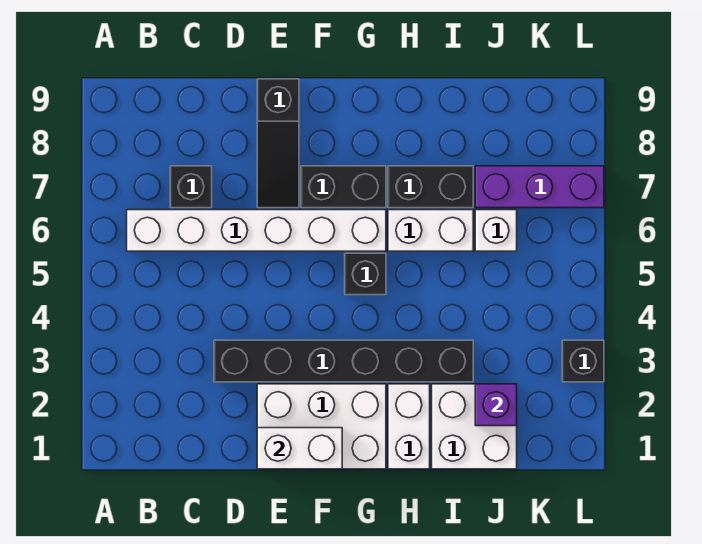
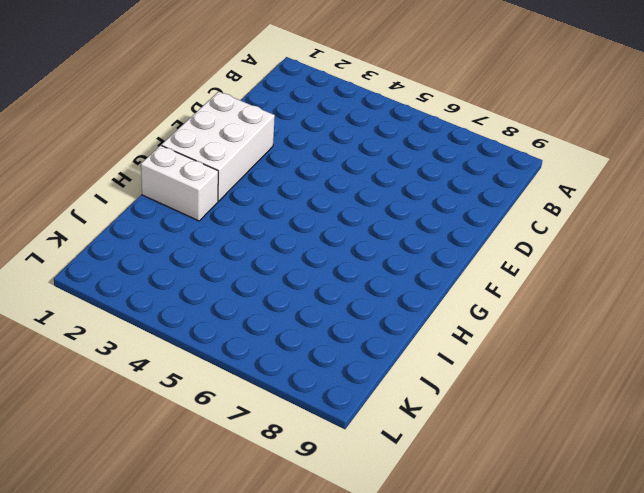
none -> white brick B6:G6 level 1
none -> black brick C7 level 1
none -> black brick D3:I3 level 1

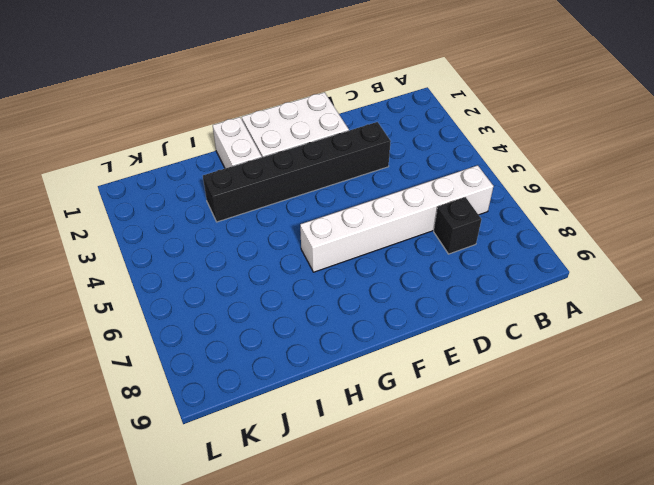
none -> black slope E7:E9 level 1 top 9
none -> black brick F7:G7 level 1
none -> black brick G5 level 1

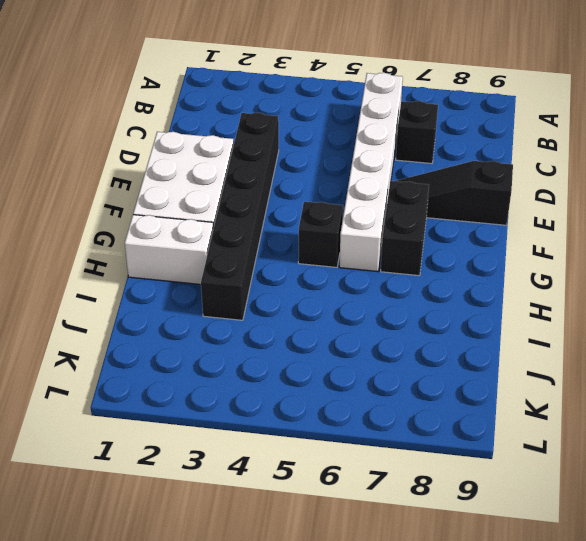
none -> white brick H6:I6 level 1
none -> black brick H7:I7 level 1
none -> white brick I1:J2 level 1

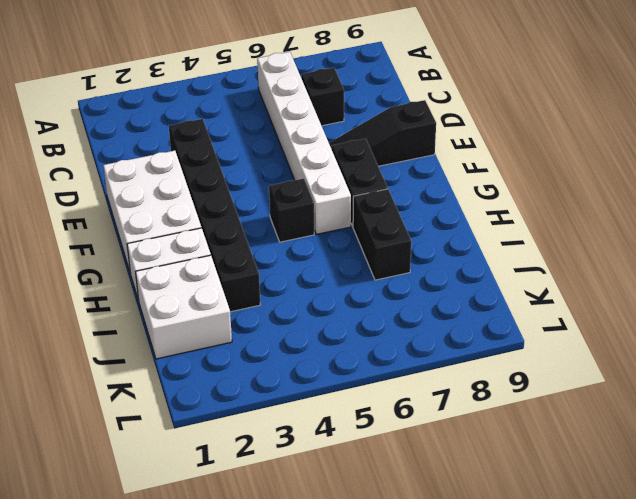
none -> white brick H6:I6 level 1
none -> white brick J6 level 1
none -> purple brick J7:L7 level 1

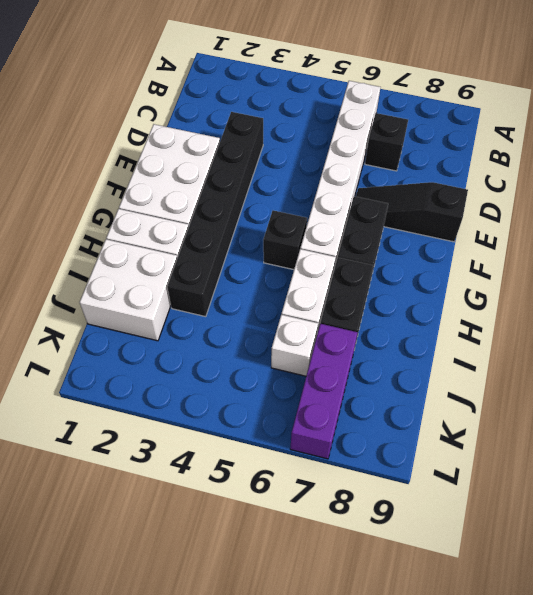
none -> black brick L3 level 1
none -> white brick E1:F1 level 2
none -> purple brick J2 level 2

